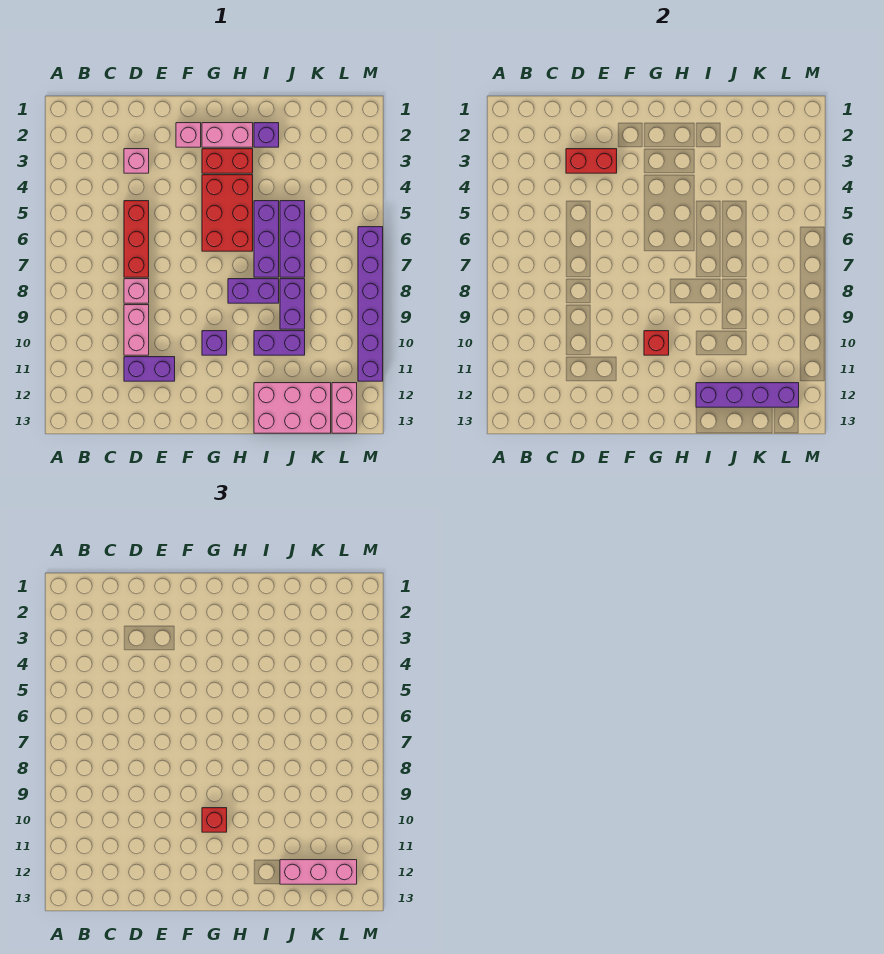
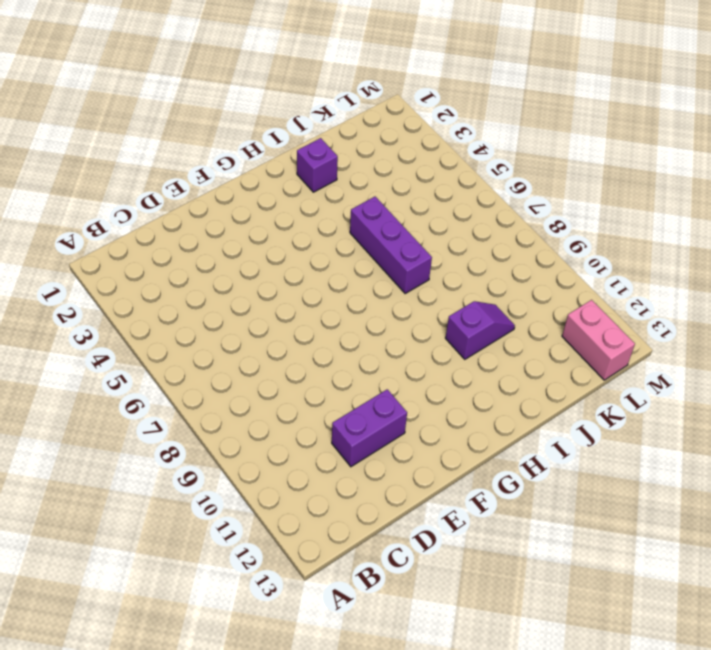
purple slope I10:J10 level 1 top I -> purple brick I10:J10 level 1
none -> pink brick D3 level 1
none -> red brick D5:D7 level 1
none -> pink brick D8 level 1

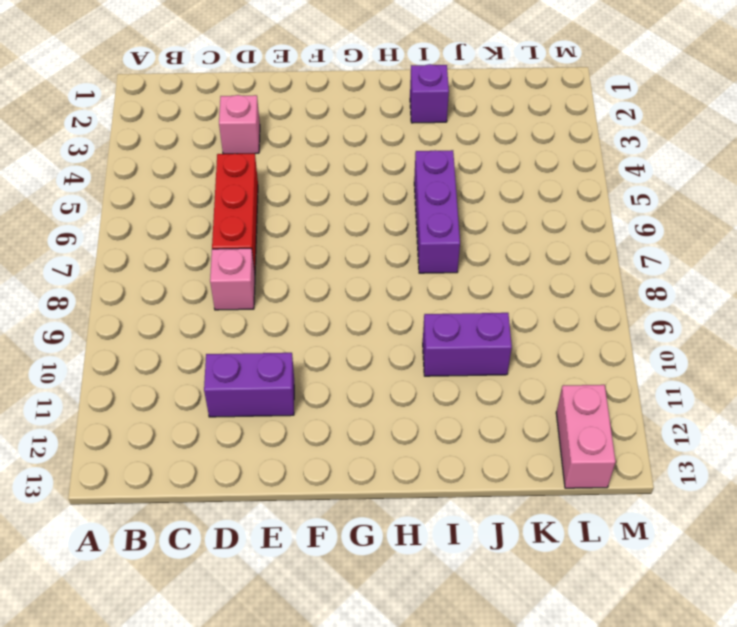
none -> pink brick D9:D10 level 1
none -> pink brick F2 level 1
none -> pink brick G2:H2 level 1

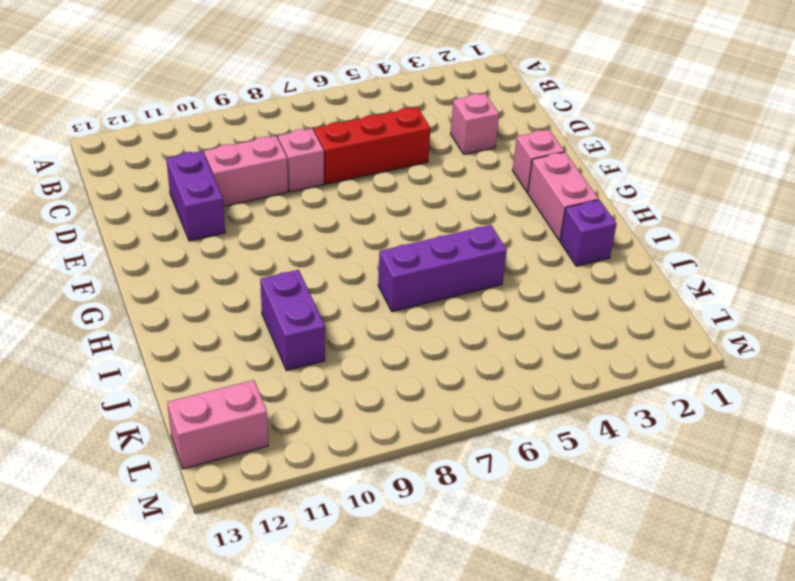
none -> red brick G3:H3 level 1
none -> red brick G4:H6 level 1
none -> purple brick G10 level 1

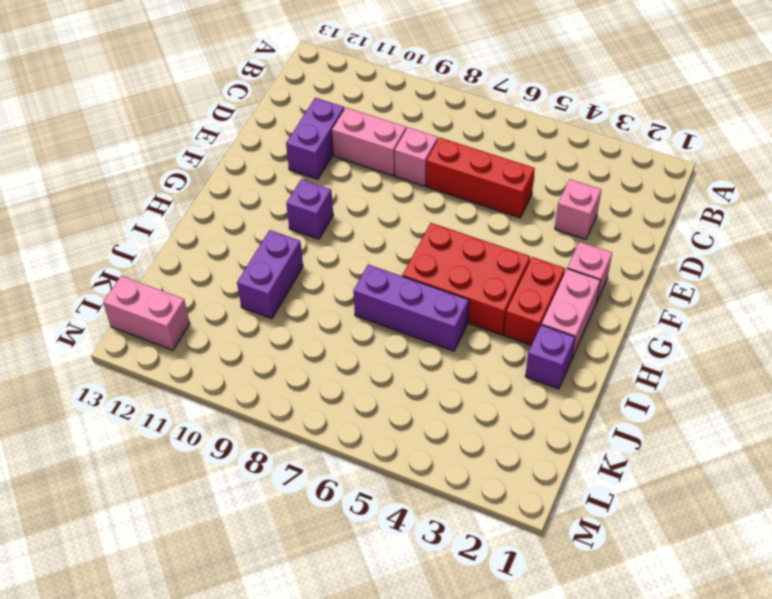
none -> purple brick H8:I8 level 1
none -> pink brick I12:K13 level 1
none -> purple brick J5:J7 level 1

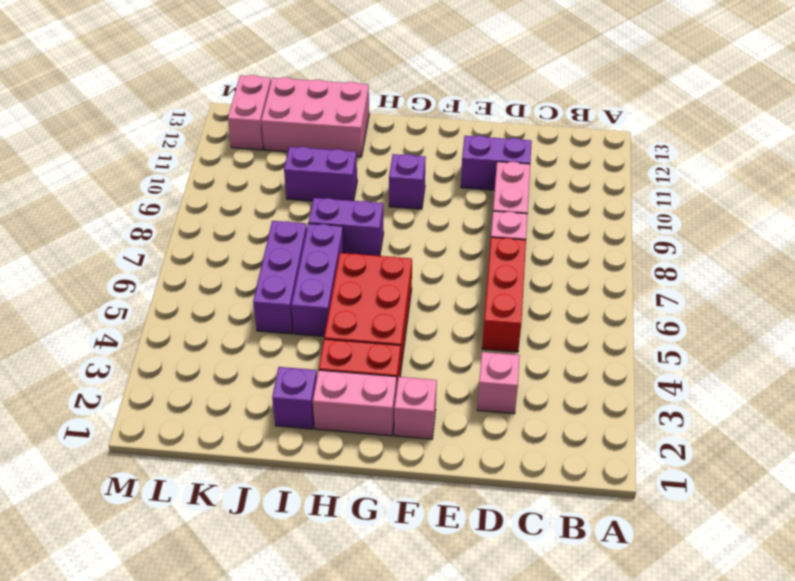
none -> purple brick J8:J9 level 1
none -> purple brick M6:M11 level 1
none -> red brick D3:E3 level 2

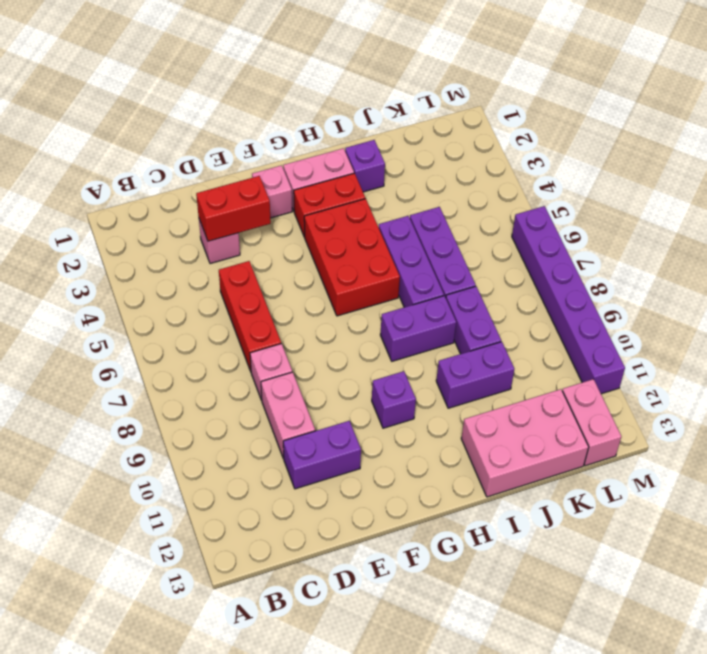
none -> red brick G10 level 2
none -> purple brick I12:L12 level 2
none -> red brick G10 level 3

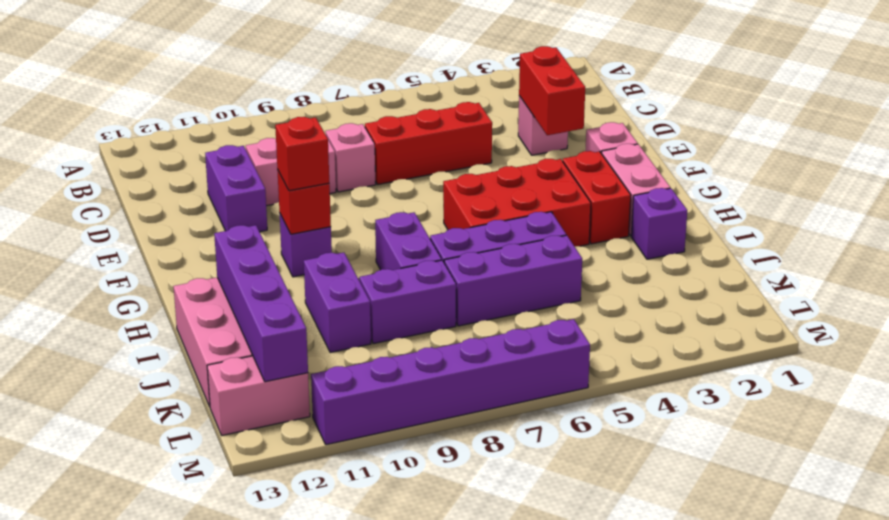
none -> pink brick J12:L12 level 3

